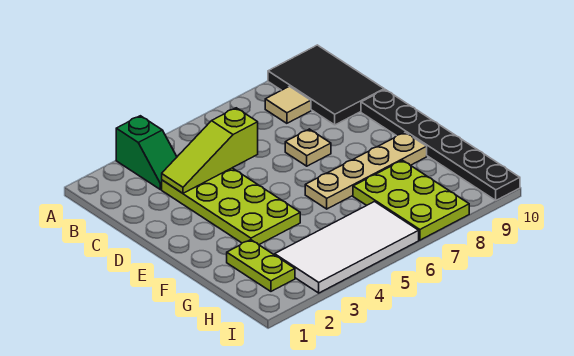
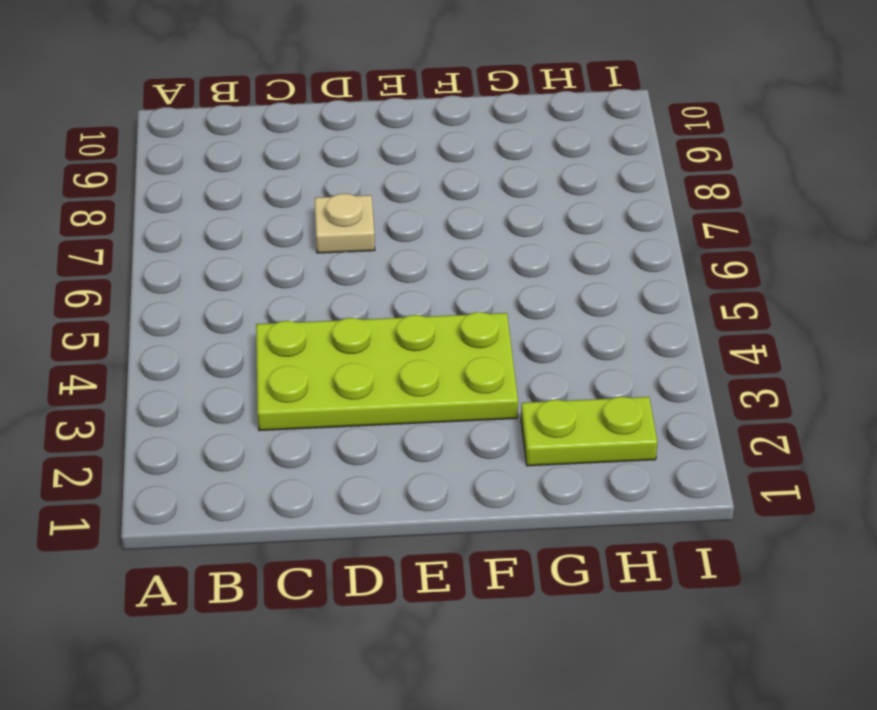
none -> green slope A3:B3 level 1 top A
none -> black tile A9:C10 level 1

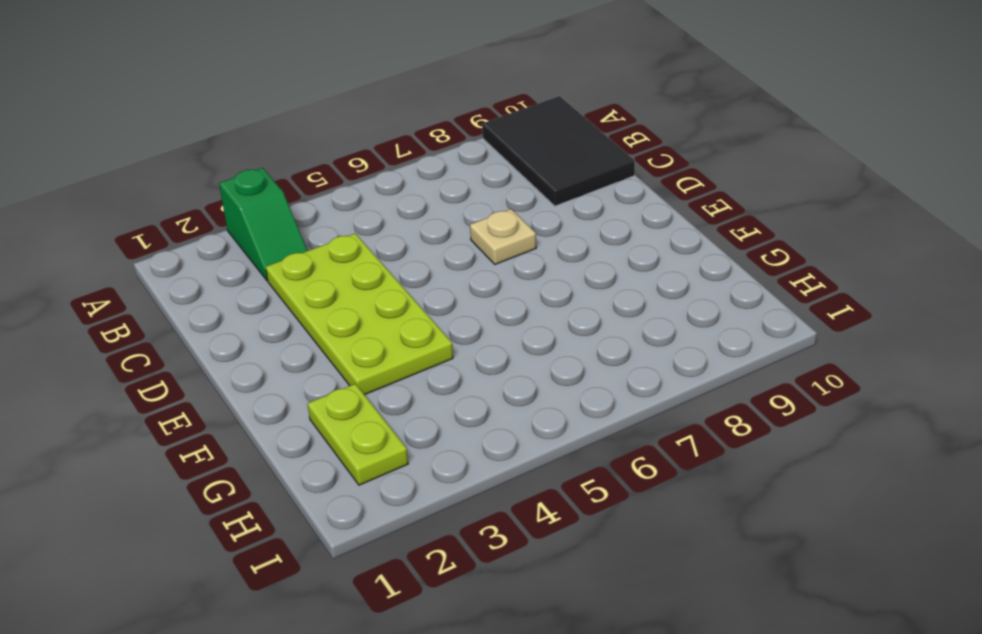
none -> tan tile B8 level 1
none -> black plate D10:I10 level 1

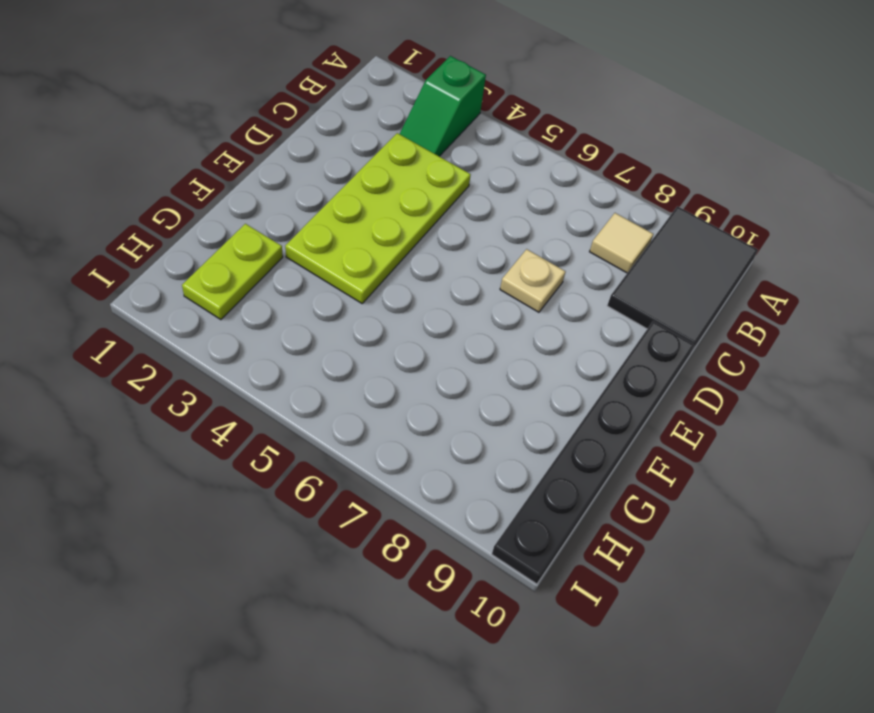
none -> tan plate F6:F9 level 1
none -> lime plate G7:I8 level 1

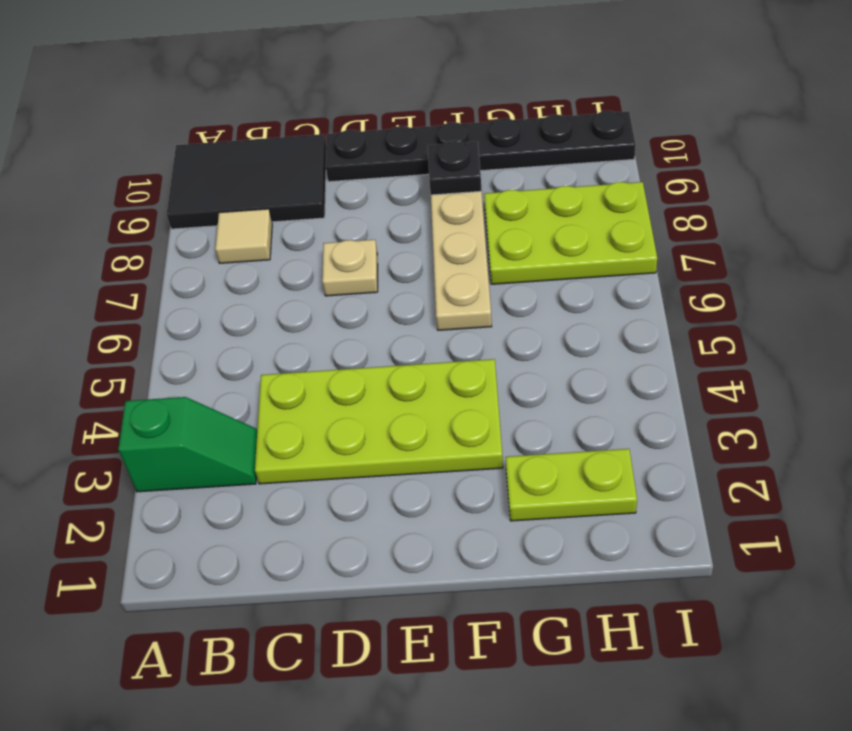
black plate F9 level 2 -> none
none -> white tile H3:I6 level 1
none -> lime slope C3:C5 level 2 top 5

